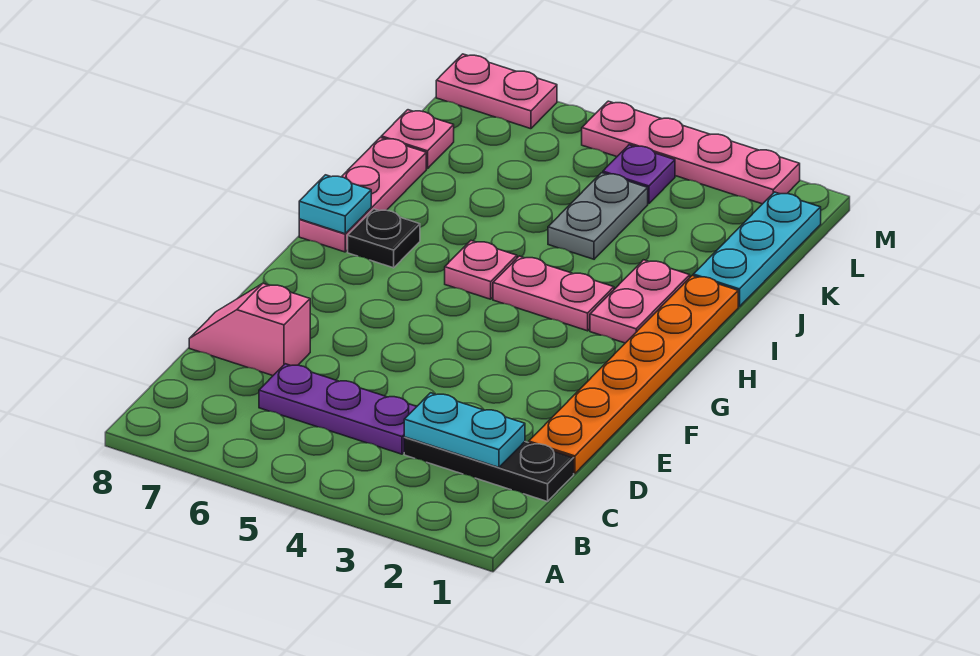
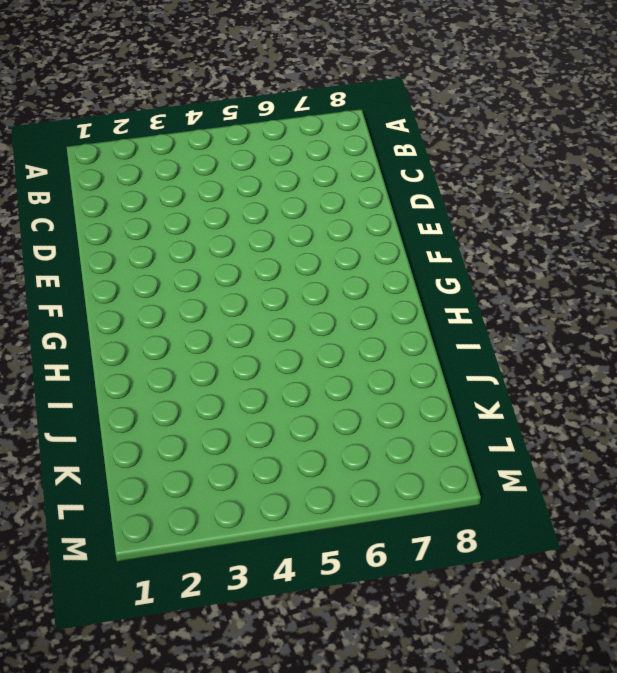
none -> black plate C1:C3 level 1
none -> purple plate C4:C6 level 1
none -> orange plate D1:I1 level 1

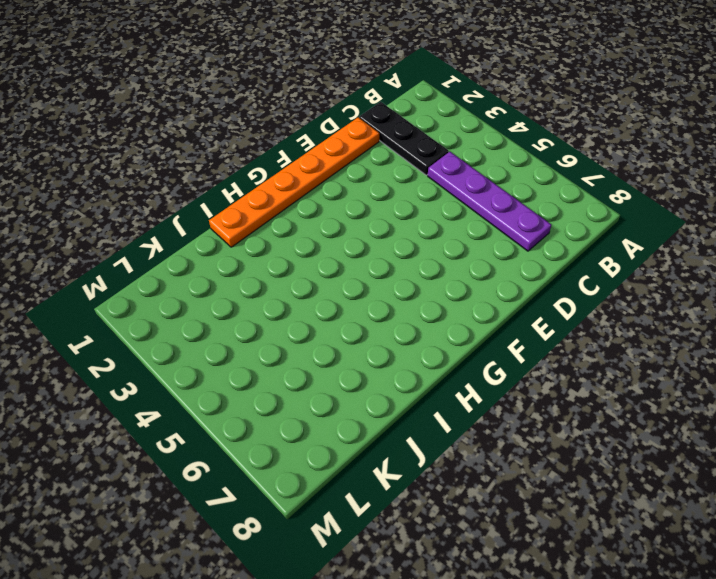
purple plate C4:C7 level 1 -> purple plate C4:C6 level 1
none -> pink slope D7:D8 level 1 top 7
none -> pink plate H2:I2 level 1
none -> pink plate H3:H4 level 1

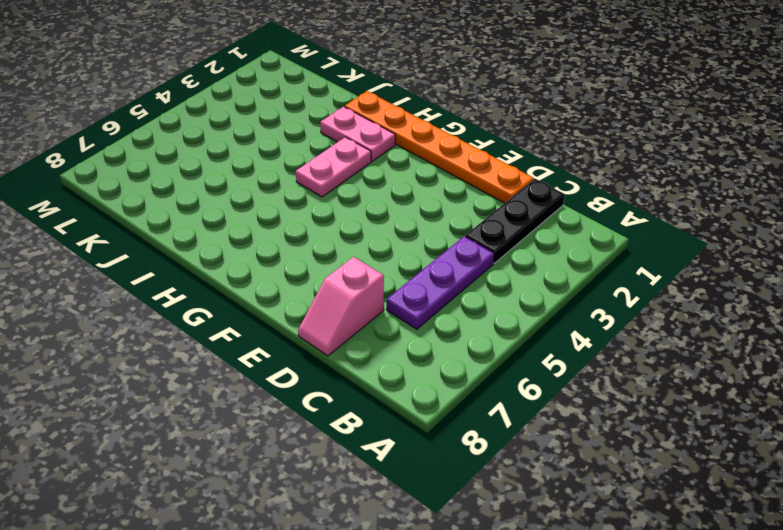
none -> pink plate H5 level 1
none -> black plate H7 level 1
none -> pink plate H8:J8 level 1

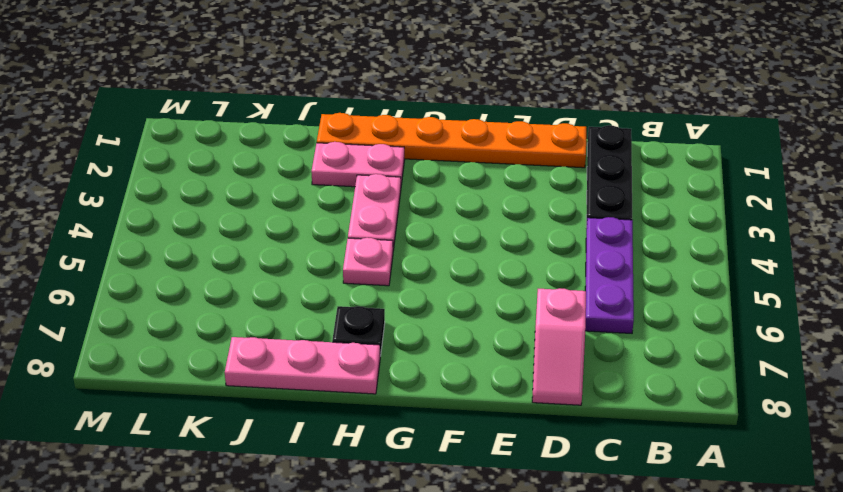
none -> cyan plate J1:L1 level 1
none -> grey plate J4:K4 level 1
none -> pink plate K8 level 1

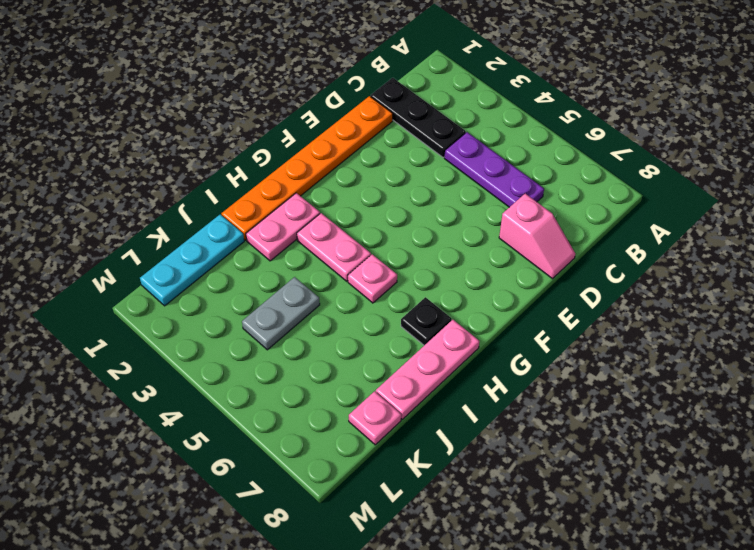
none -> purple plate L4 level 1
none -> pink plate M2:M5 level 1
none -> pink plate M7:M8 level 1

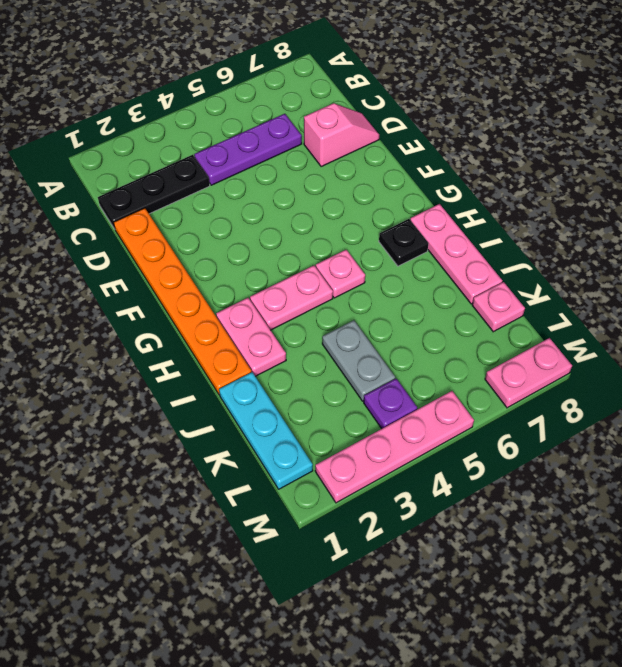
none -> cyan plate C2:C3 level 2
none -> cyan plate H8 level 2

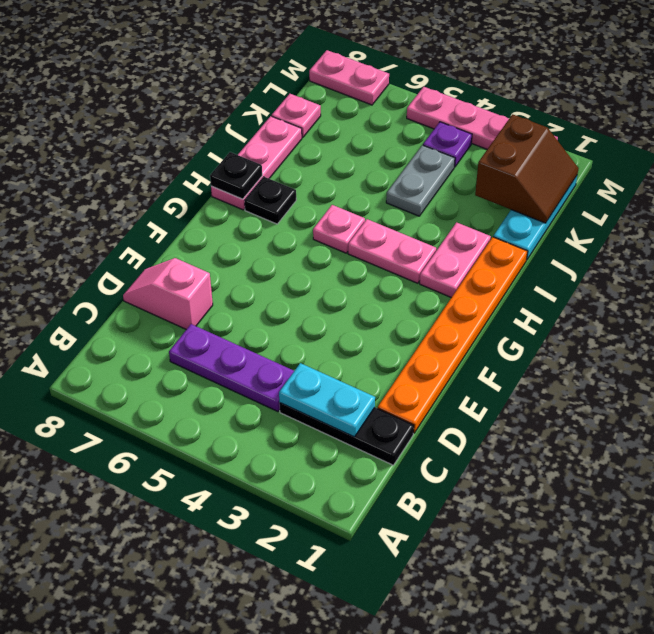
black plate H8 level 2 -> cyan plate H8 level 2
brown slope K1:L2 level 2 top 2 -> none

